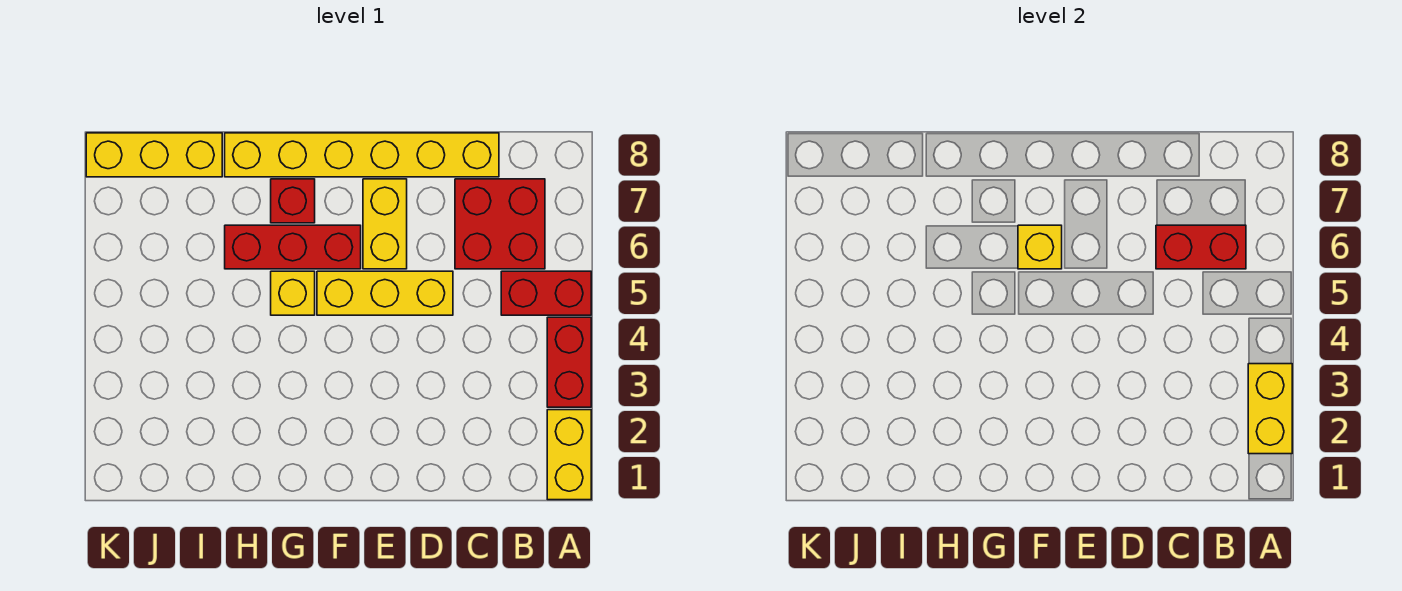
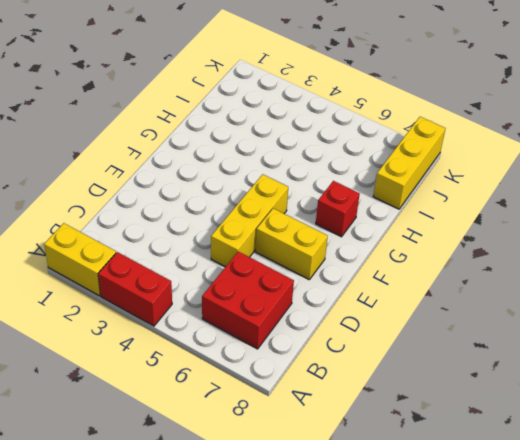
none -> red brick A5:B5 level 1
none -> yellow brick C8:H8 level 1
none -> red brick F6:H6 level 1

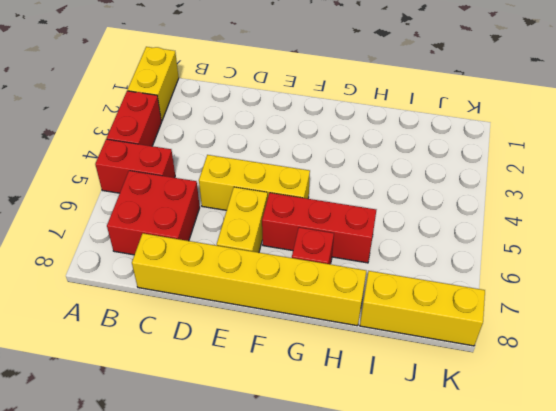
none -> yellow brick G5 level 1
none -> yellow brick A2:A3 level 2
none -> red brick B6:C6 level 2

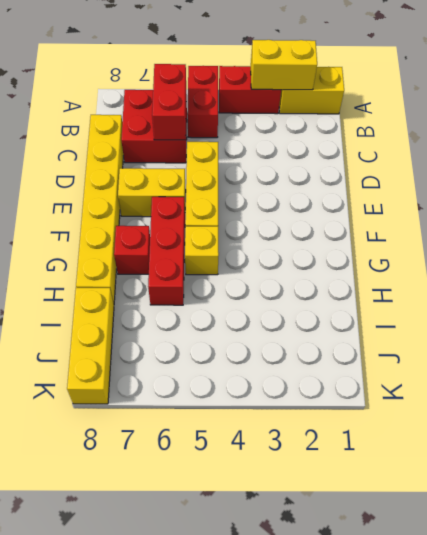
none -> yellow brick F6 level 2

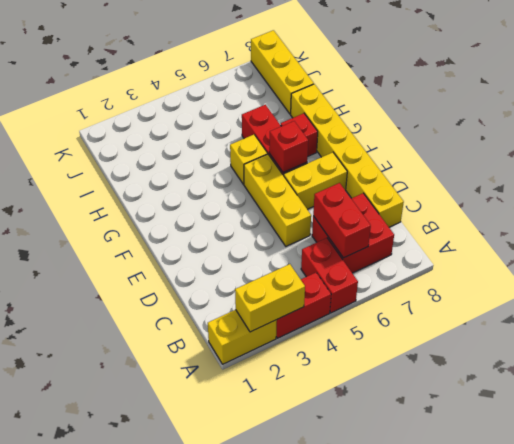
red brick F6 level 2 -> yellow brick F6 level 2

